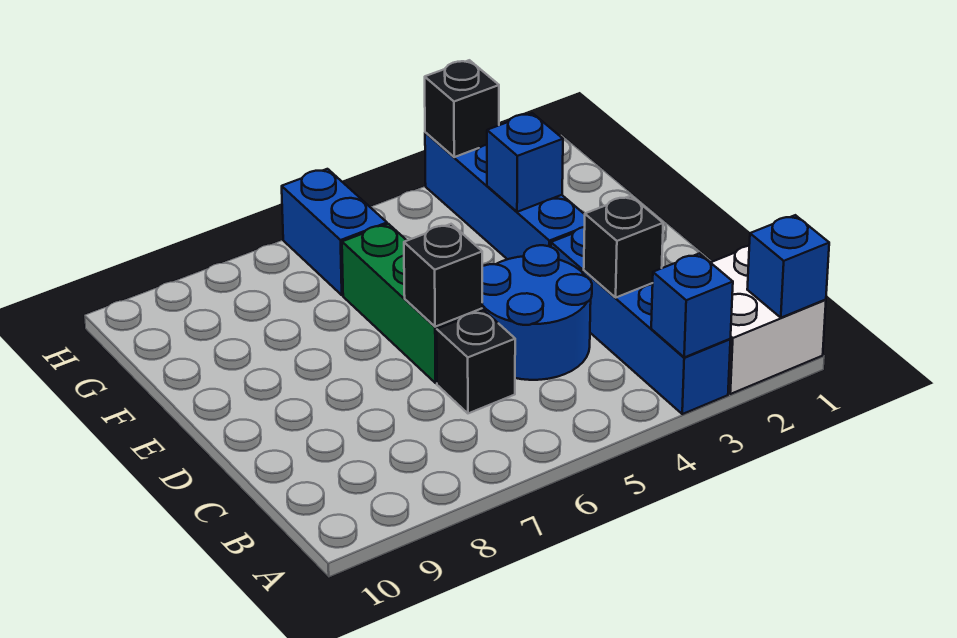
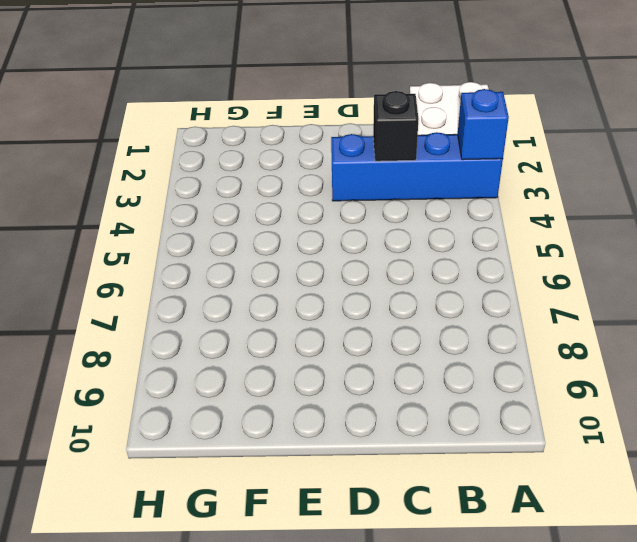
none -> blue round brick C4:D5 level 1
none -> black brick C6 level 1
none -> green brick D6:F6 level 1

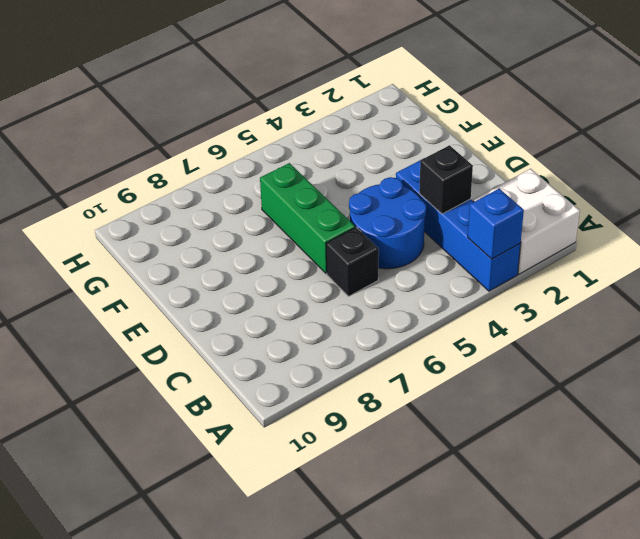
none -> blue brick E3:H3 level 1
none -> blue brick G6:H6 level 1
none -> blue brick A1 level 2

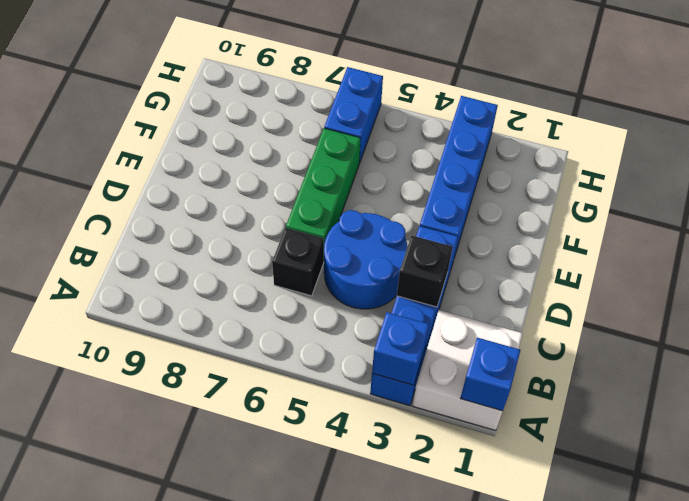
none -> black brick D6 level 2
none -> blue brick F3 level 2
none -> black brick H3 level 2

